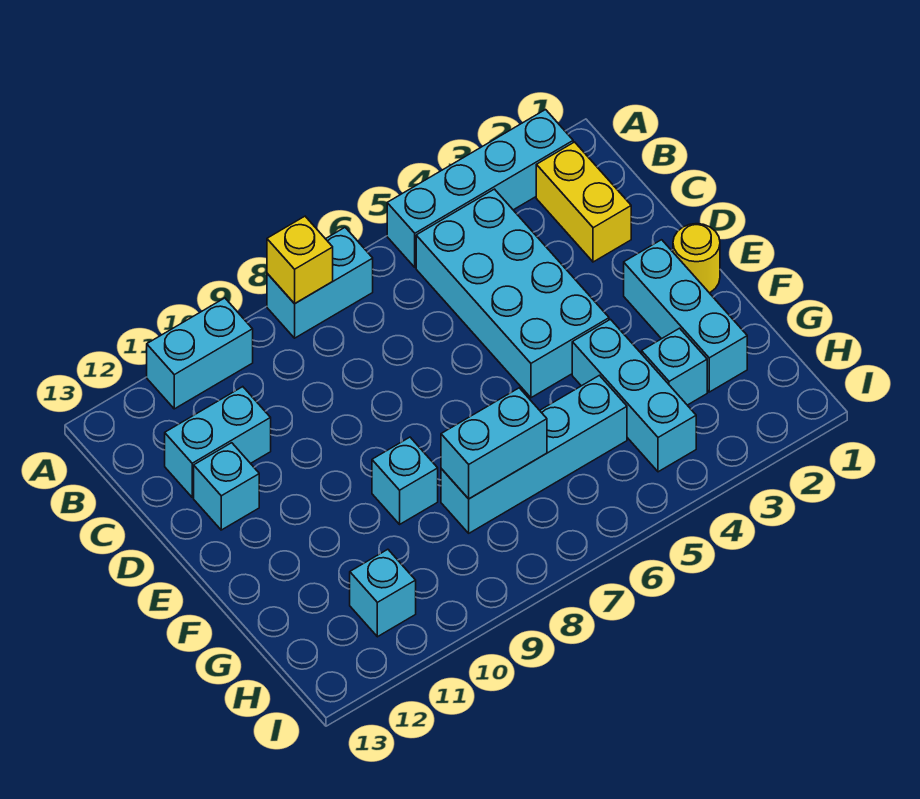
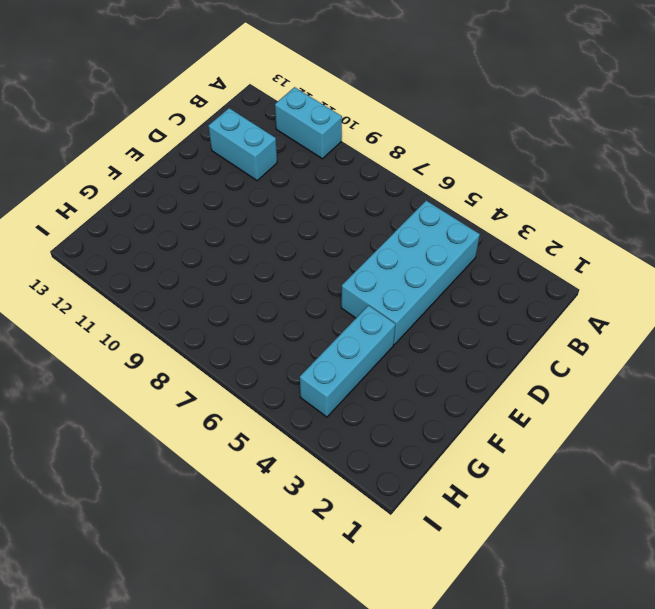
none -> cyan brick A2:A5 level 1
none -> cyan brick A7:A8 level 1
none -> yellow brick B2:C2 level 1

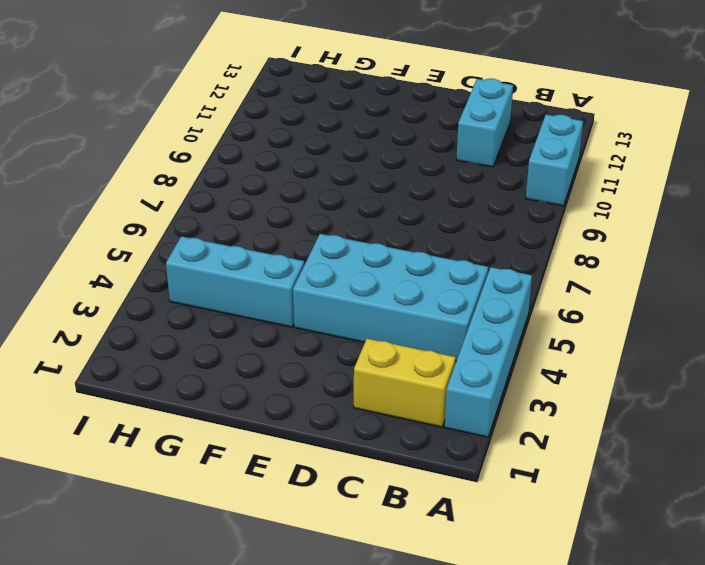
none -> cyan brick A7:A8 level 1
none -> cyan brick D12 level 1
none -> yellow round brick E1 level 1

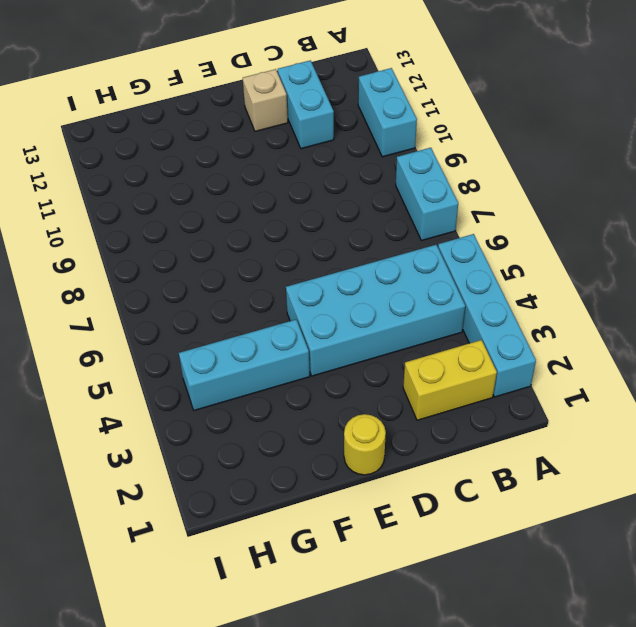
tan brick D12 level 1 -> cyan brick D12 level 1
none -> cyan brick E2:G2 level 1
none -> cyan brick F9 level 1
none -> cyan brick G3 level 1

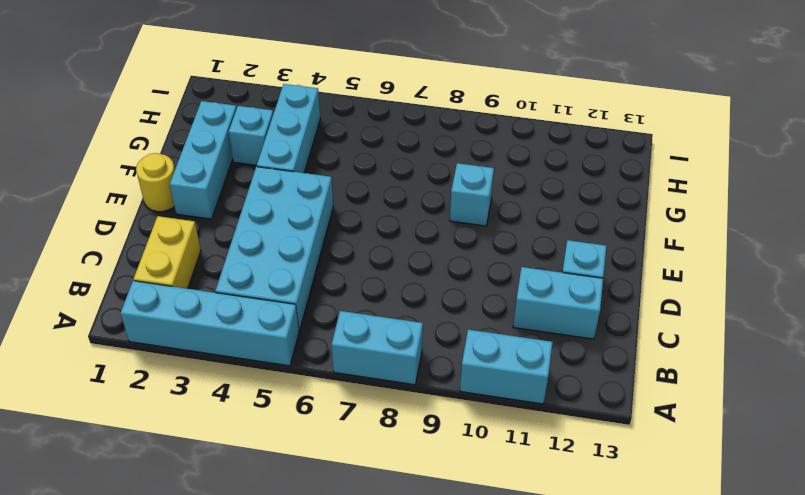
none -> cyan brick G5:G8 level 1
none -> cyan brick H11 level 1
none -> yellow brick A8 level 2

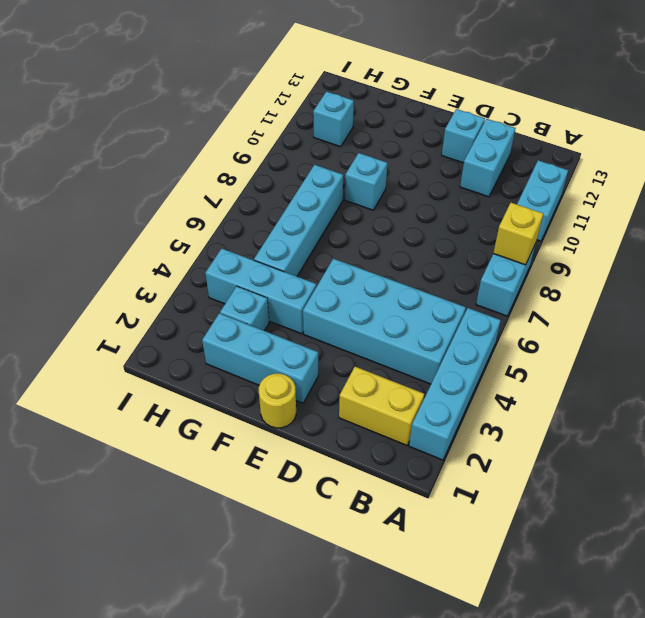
none -> cyan brick G7:G8 level 2

